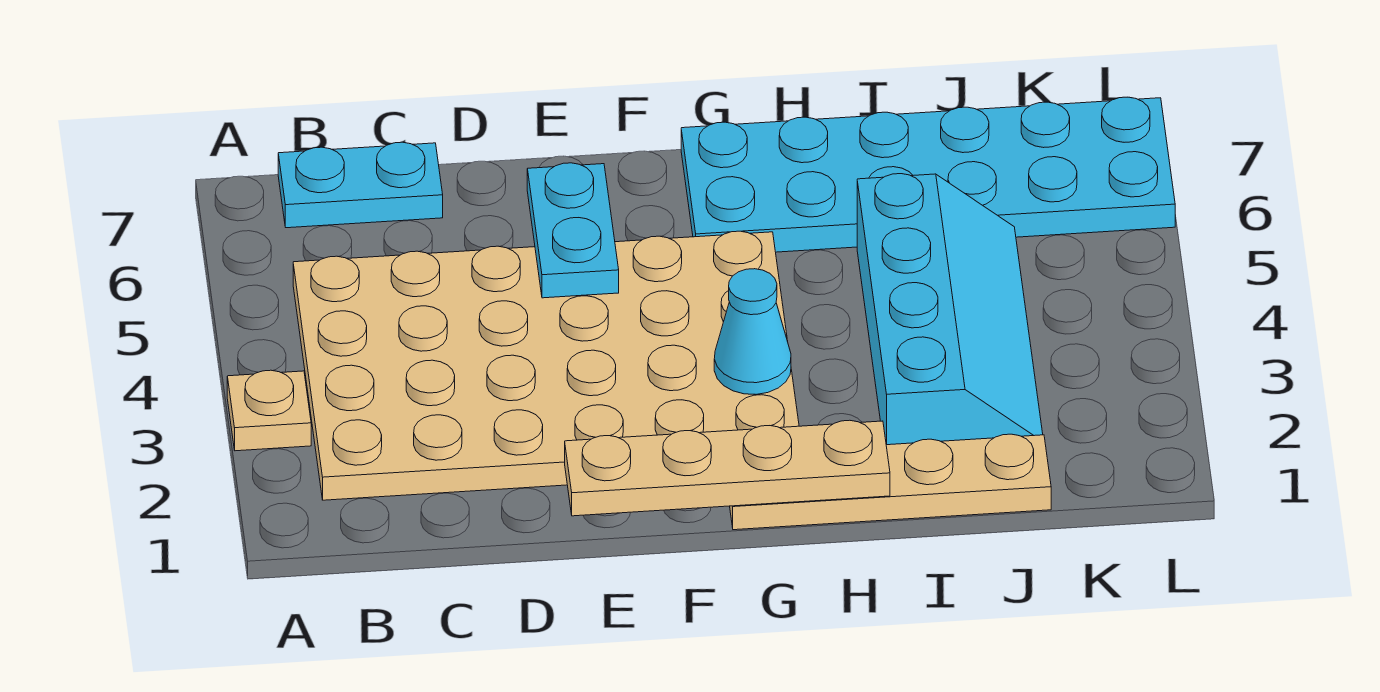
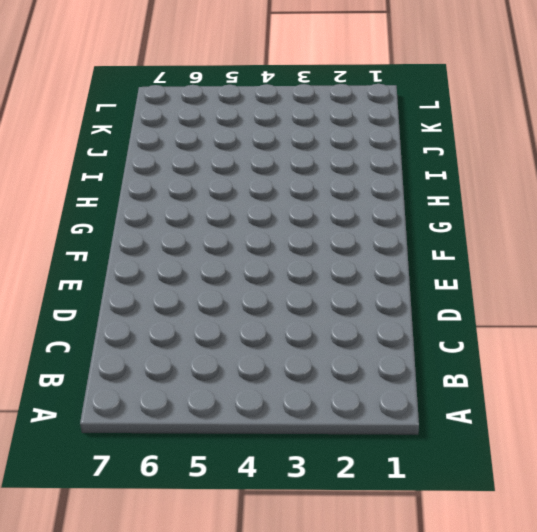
none -> tan plate A3 level 1
none -> tan plate B2:G5 level 1

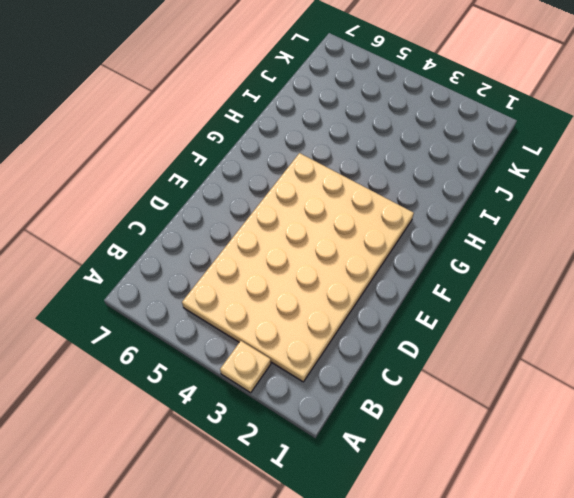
none -> cyan plate B7:C7 level 1
none -> tan plate G1:J1 level 1

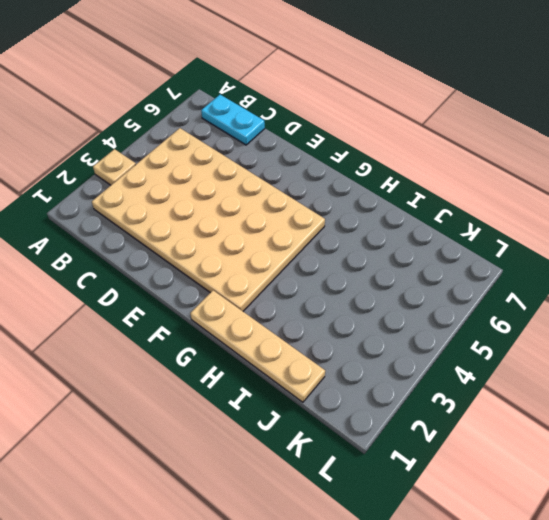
none -> cyan plate G6:L7 level 1
none -> cyan slope I2:J5 level 1 top I

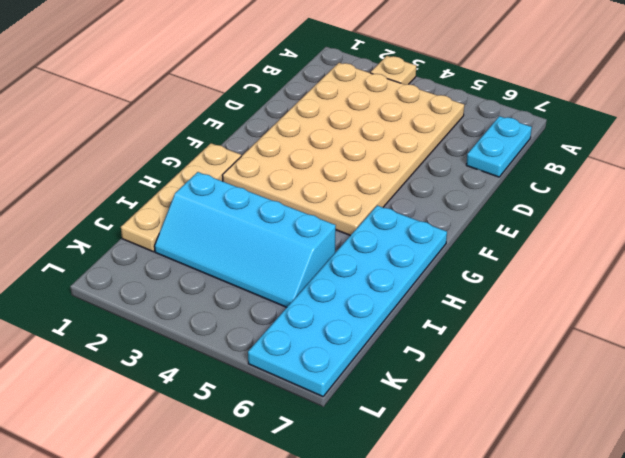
none -> tan plate E1:H1 level 2
none -> cyan plate E5:E6 level 2

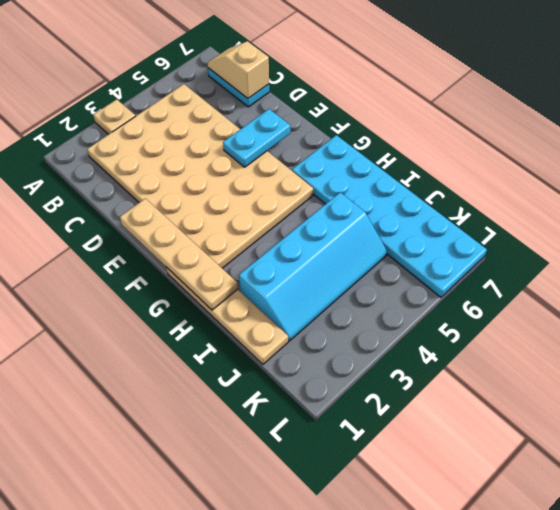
tan slope B7:C7 level 2 top C -> none
none -> cyan cone G3 level 2

